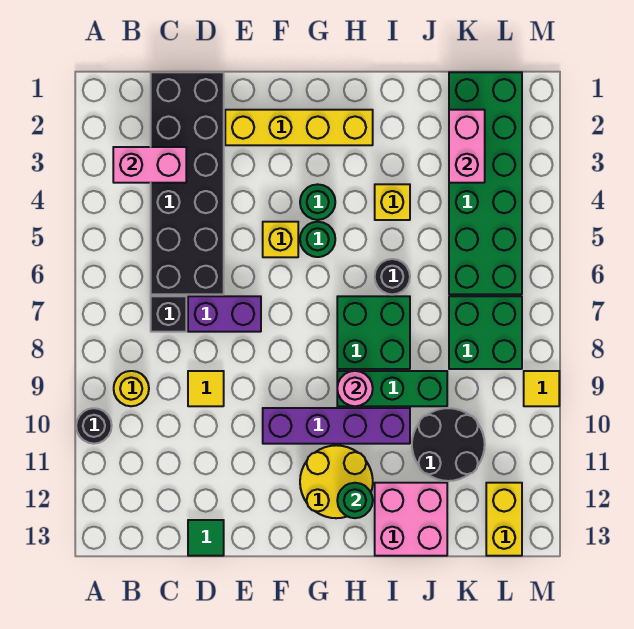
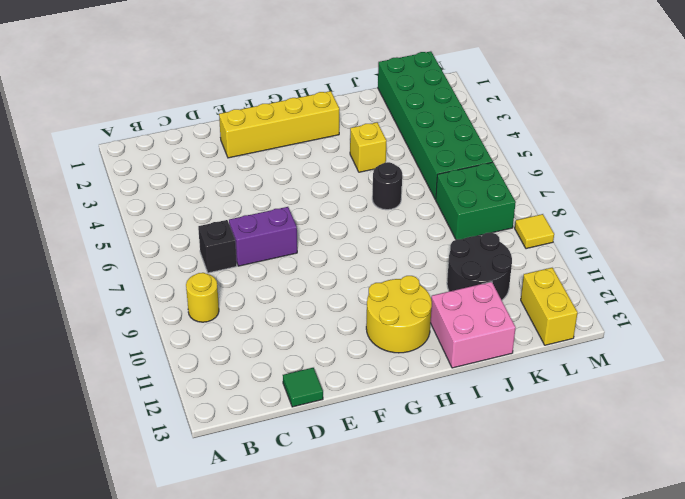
none -> black round brick A10 level 1
none -> black brick C1:D6 level 1
none -> yellow tile D9 level 1

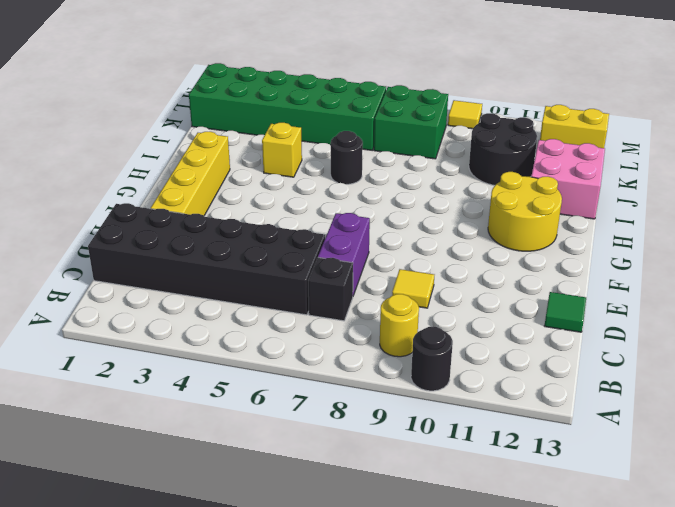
none -> yellow brick F5 level 1
none -> purple brick F10:I10 level 1
none -> green round brick G4 level 1

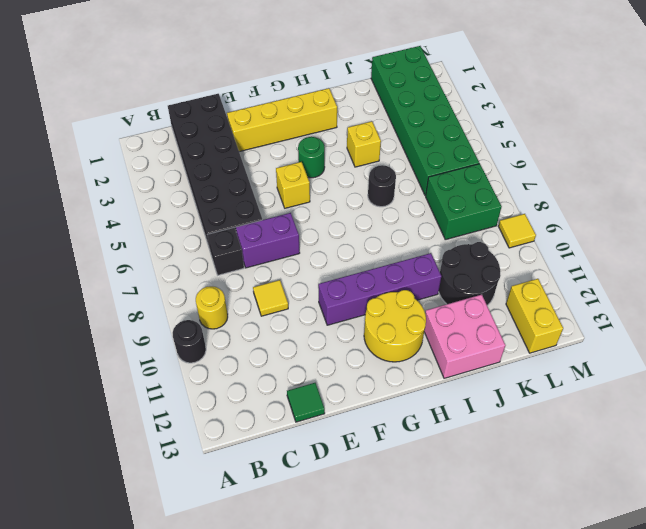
none -> green round brick G5 level 1
none -> green brick H7:I8 level 1
none -> green brick H9:J9 level 1

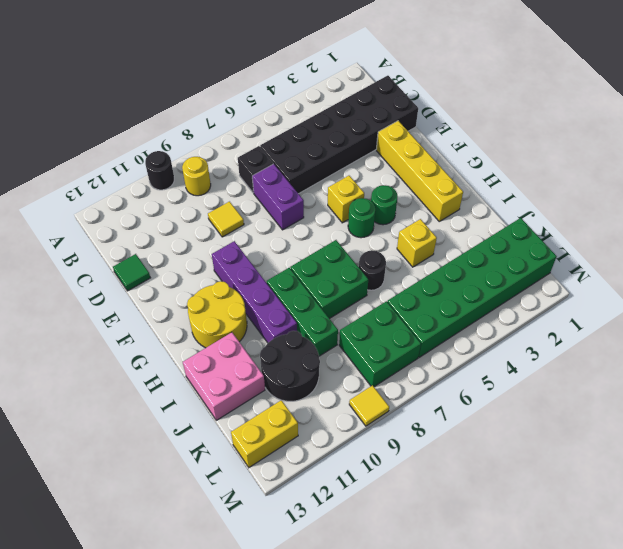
none -> pink brick B3:C3 level 2
none -> pink round brick H9 level 2
none -> green round brick H12 level 2

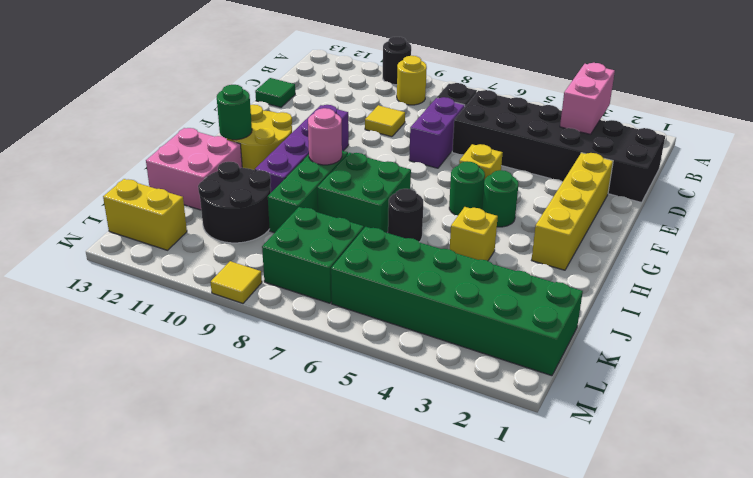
none -> pink brick K2:K3 level 2

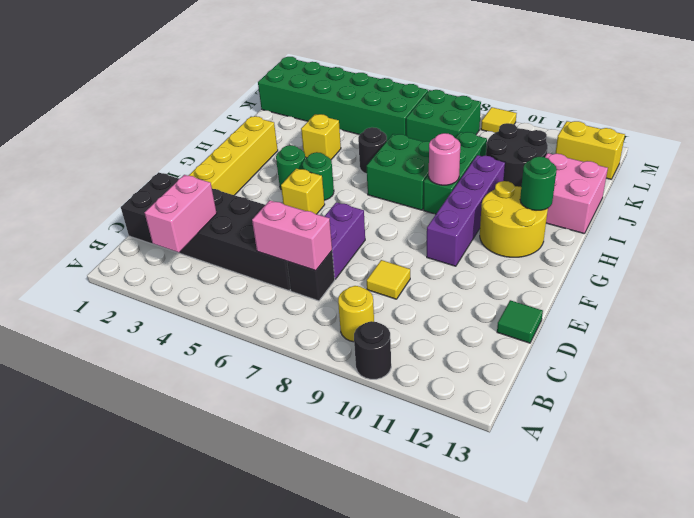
pink brick C6:C7 level 2 -> pink brick K2:K3 level 2

